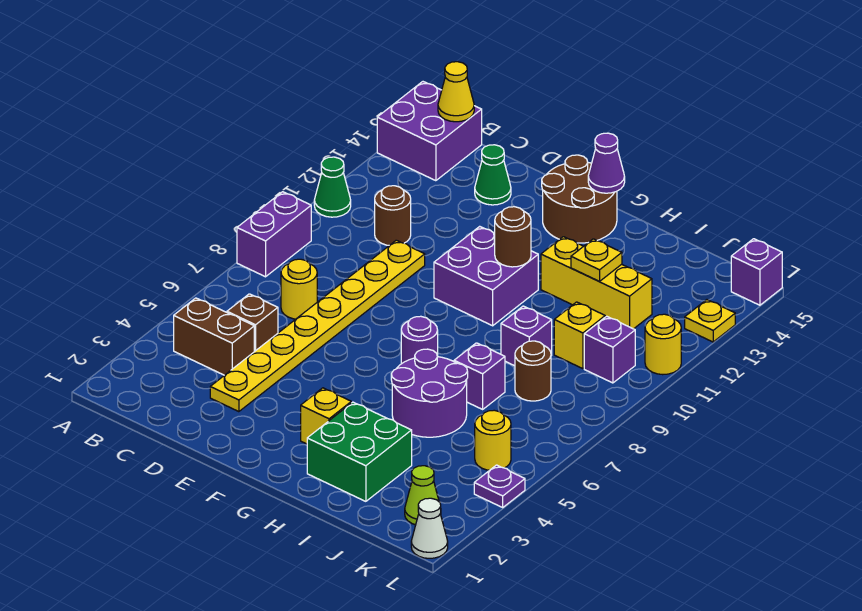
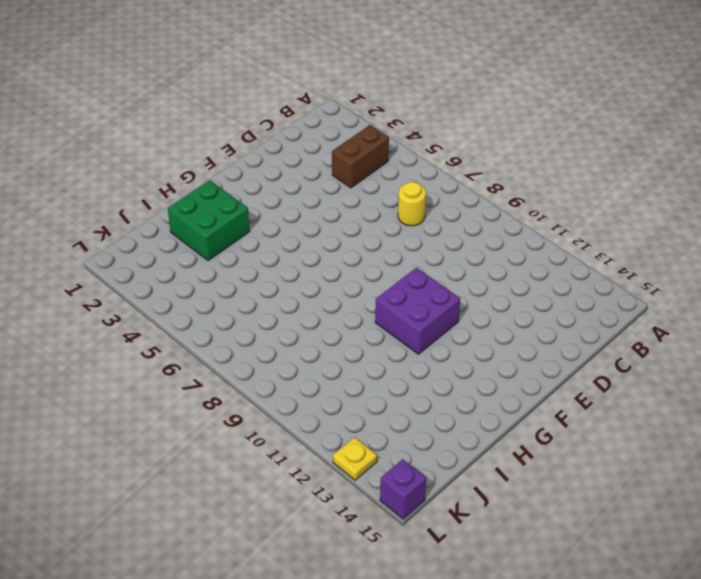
none -> purple brick A8:A9 level 1
none -> green cone A11 level 1
none -> purple brick A14:B15 level 1
none -> brown brick C5 level 1

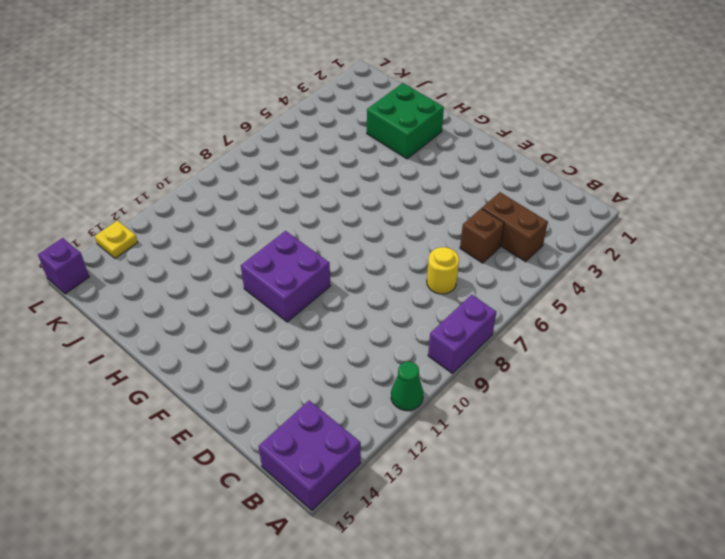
none -> brown round brick C11 level 1
none -> yellow plate D3:D10 level 1
none -> green cone D14 level 1
none -> brown round brick F14:G15 level 1

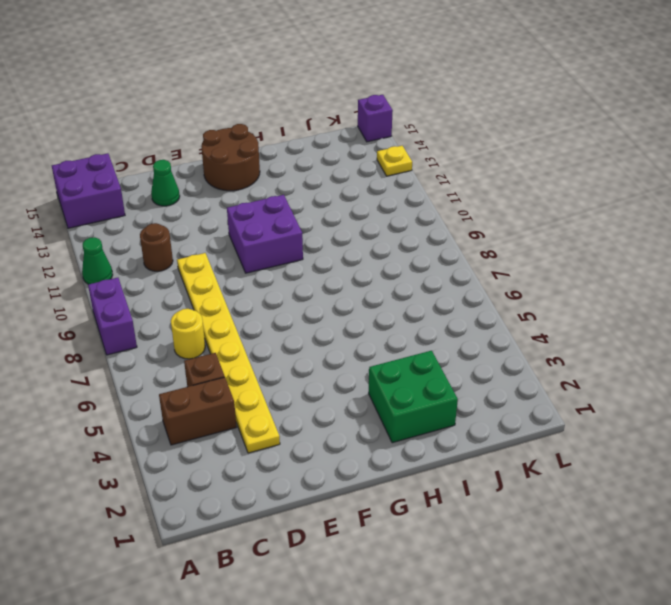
none -> yellow brick G3 level 1
none -> purple round brick G7 level 1
none -> purple round brick H5:I6 level 1
none -> yellow brick H12:J12 level 1

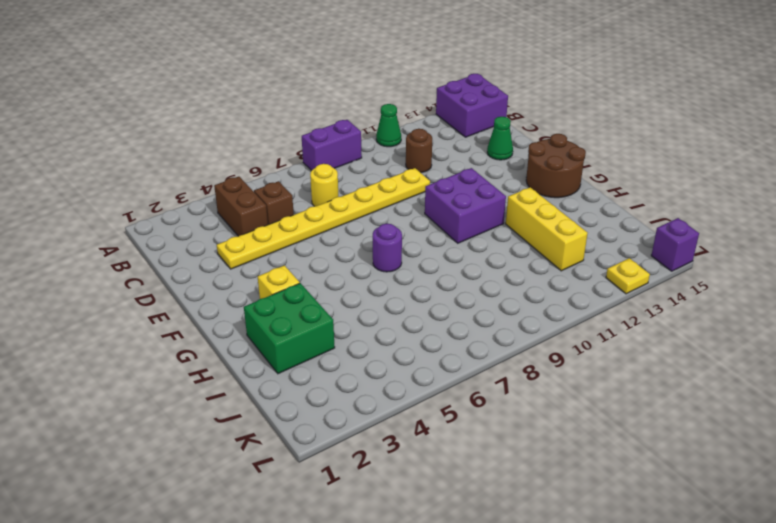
none -> purple round brick H5:I6 level 1
none -> purple brick I7 level 1
none -> purple brick I9 level 1
none -> brown round brick J8 level 1

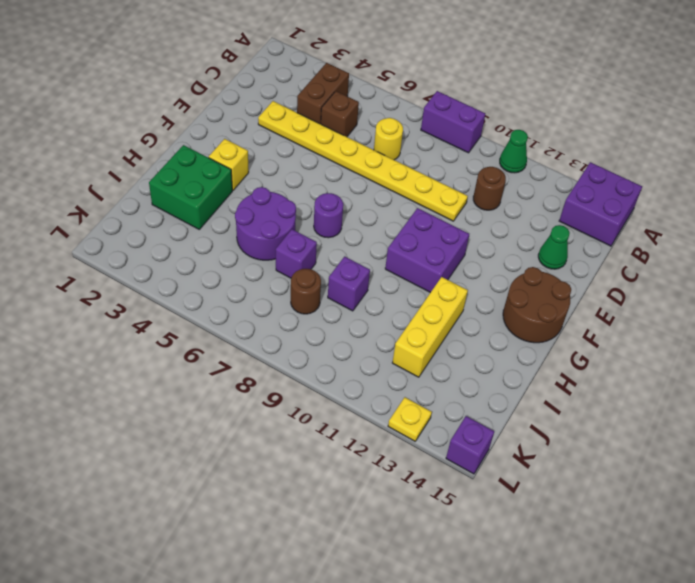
none -> yellow brick J10 level 1
none -> lime cone K2 level 1
none -> yellow round brick K5 level 1
none -> purple brick K10 level 1

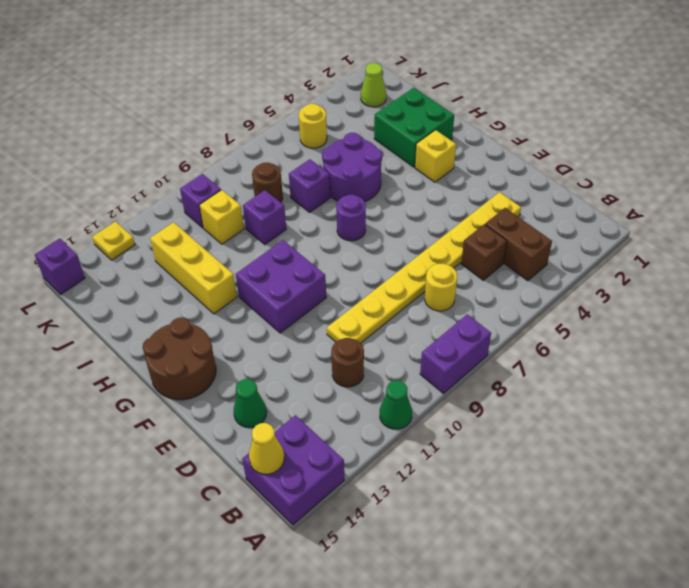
none -> white cone L1 level 1
none -> purple plate L4 level 1
none -> yellow round brick L11 level 1
none -> brown round brick G11 level 2

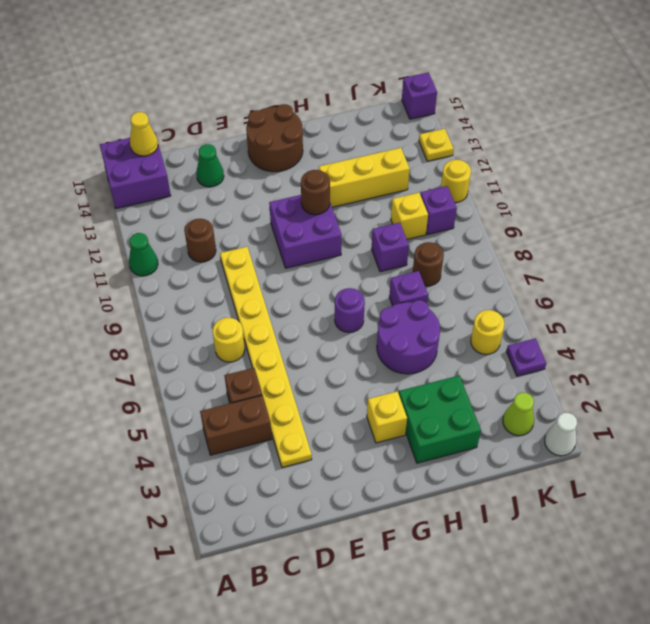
none -> purple brick A8:A9 level 1
none -> purple cone G15 level 2
none -> yellow plate I12 level 2

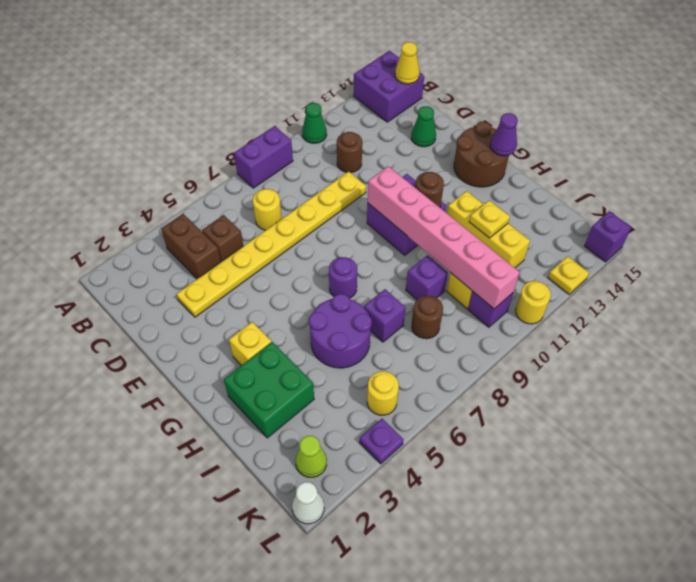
pink brick F10:K10 level 2 -> none

